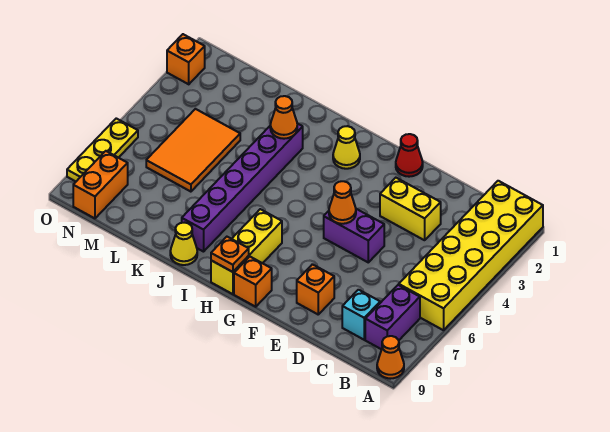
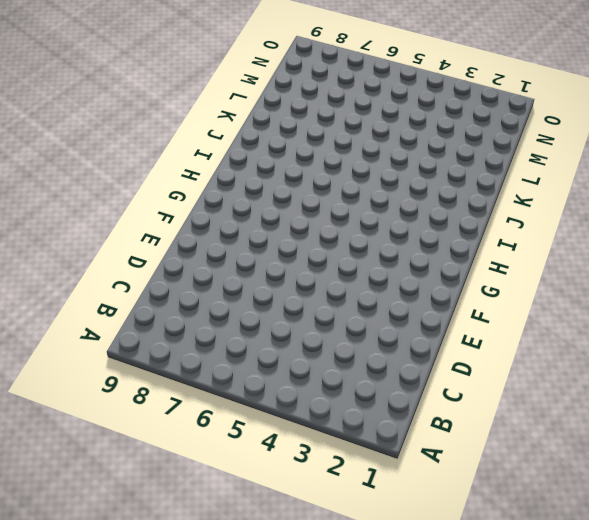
none -> yellow brick A1:B6 level 1
none -> orange cone A9 level 1
none -> purple brick B7:B8 level 1

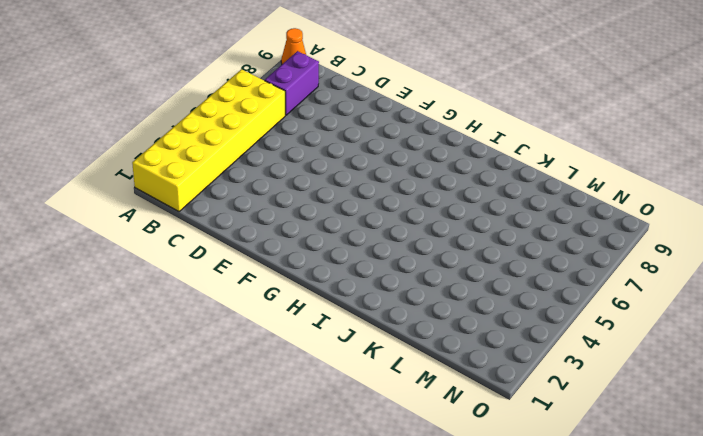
none -> cyan brick C8 level 1
none -> yellow brick D3:E3 level 1
none -> purple brick E5:F5 level 1

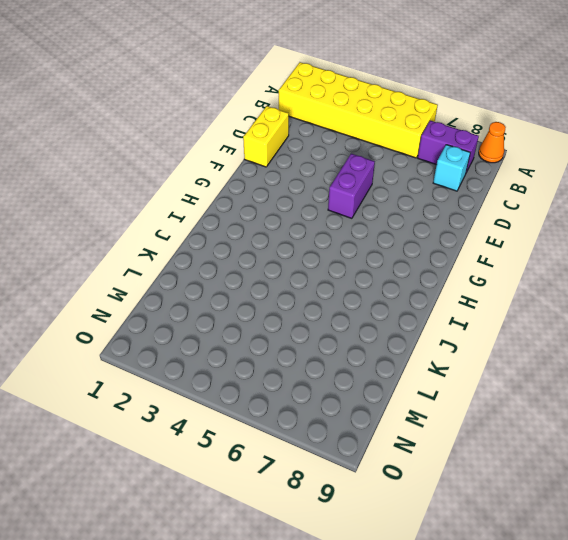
yellow brick D1:E1 level 1 -> yellow brick D3:E3 level 1
none -> orange brick E8 level 1
none -> red cone F1 level 1
none -> orange brick G9 level 1

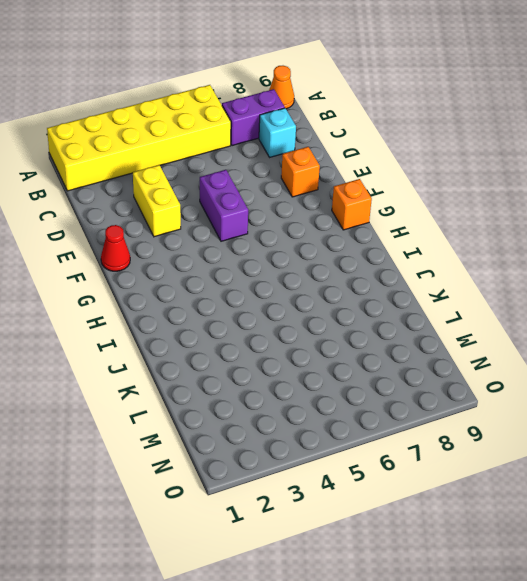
none -> yellow cone H2 level 1
none -> yellow brick H7:H9 level 1
none -> purple brick J3:J8 level 1

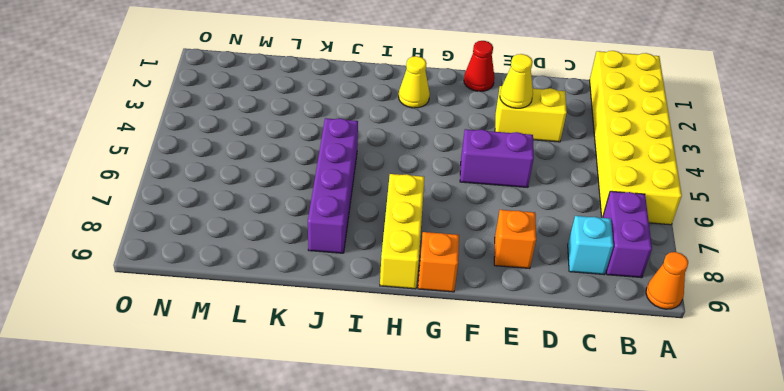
yellow cone E3 level 2 -> yellow cone J9 level 1
purple brick J5:J8 level 1 -> purple brick J3:J8 level 1
none -> orange tile L4:M6 level 1
none -> orange brick N8:N9 level 1
none -> orange brick O2 level 1

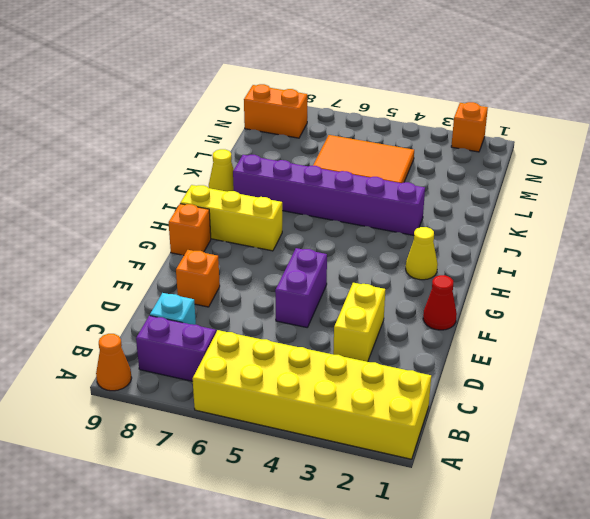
none -> yellow plate O6:O8 level 1
none -> orange cone F5 level 2
none -> orange plate H9 level 2

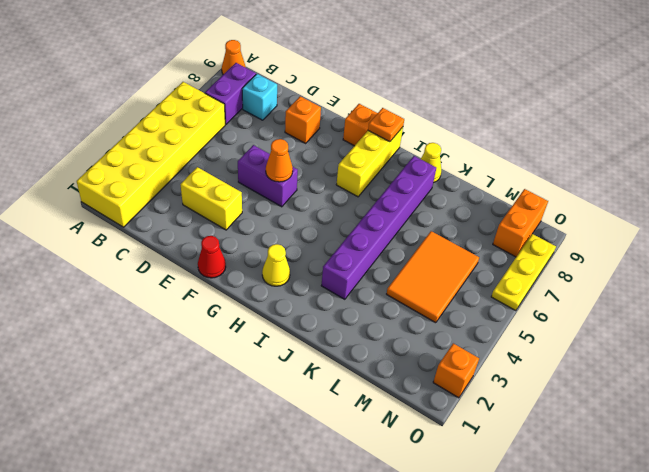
none -> orange cone J3 level 2

